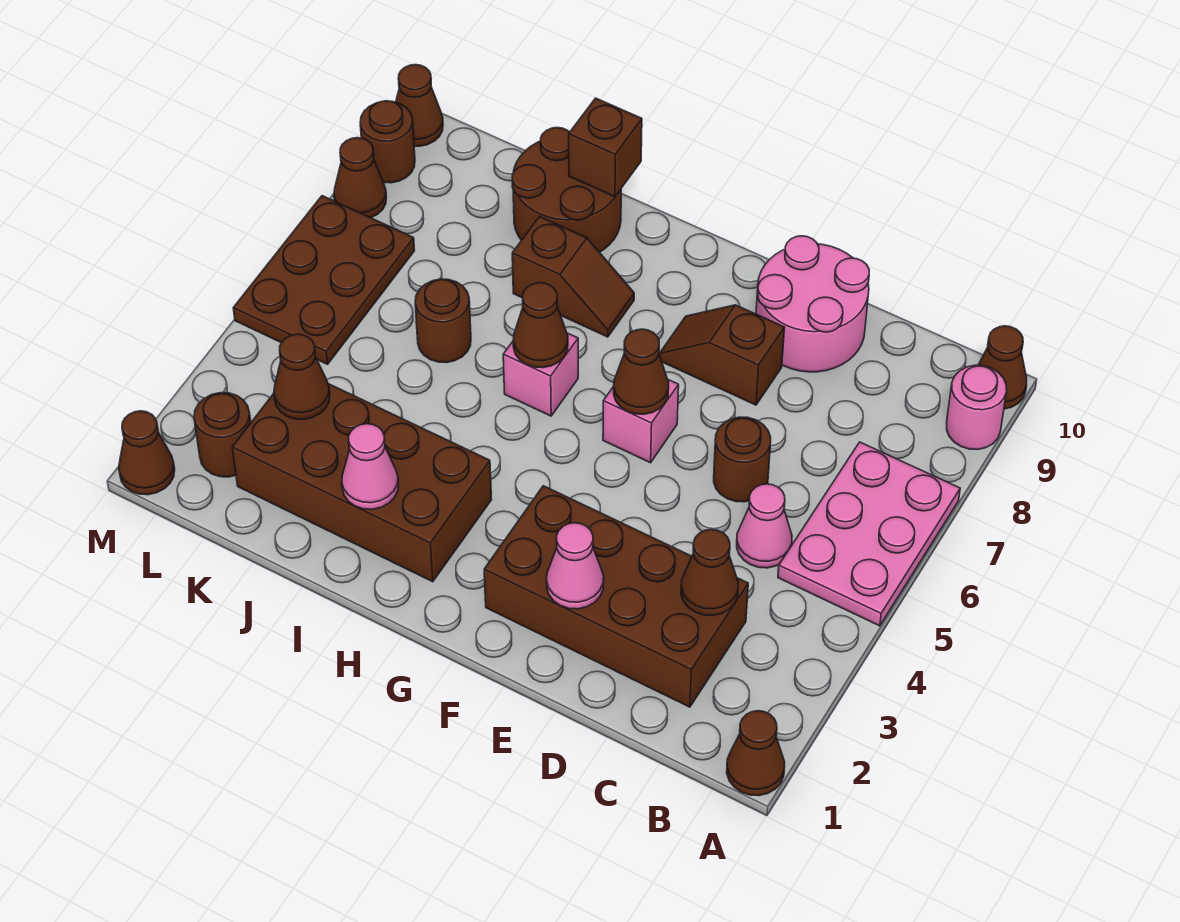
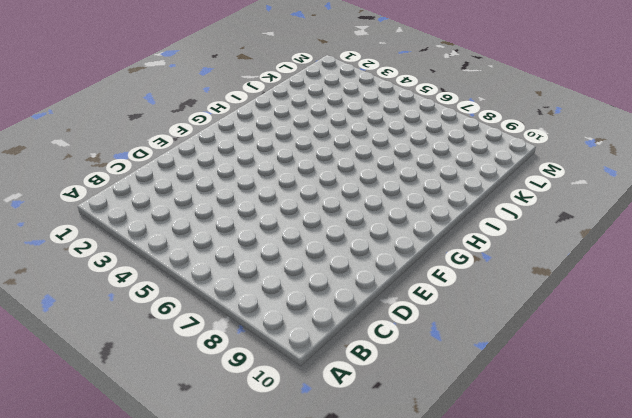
none -> brown cone A1 level 1
none -> pink plate A5:B7 level 1
none -> pink round brick A9 level 1

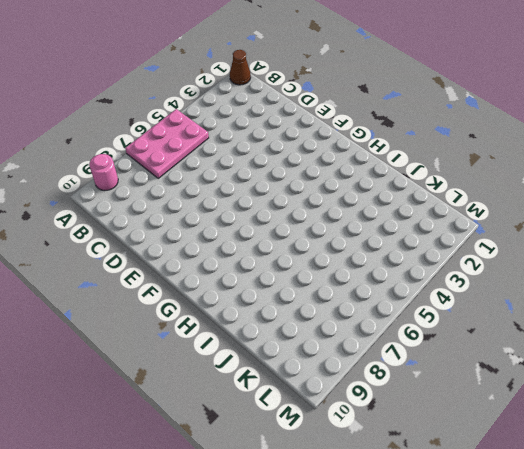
none -> brown cone A10 level 1
none -> brown brick C2:F3 level 1
none -> pink cone C5 level 1

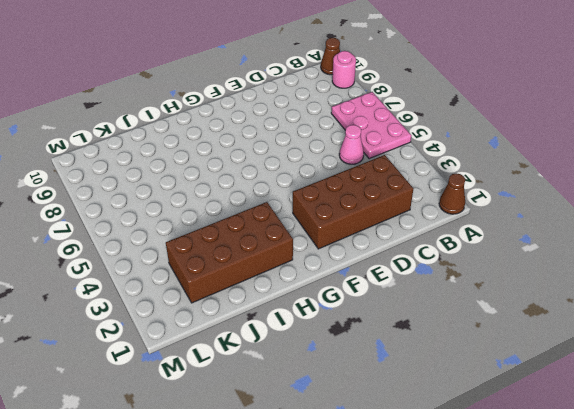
none -> brown round brick D6 level 1
none -> pink round brick D9:E10 level 1
none -> brown slope E8:F8 level 1 top E

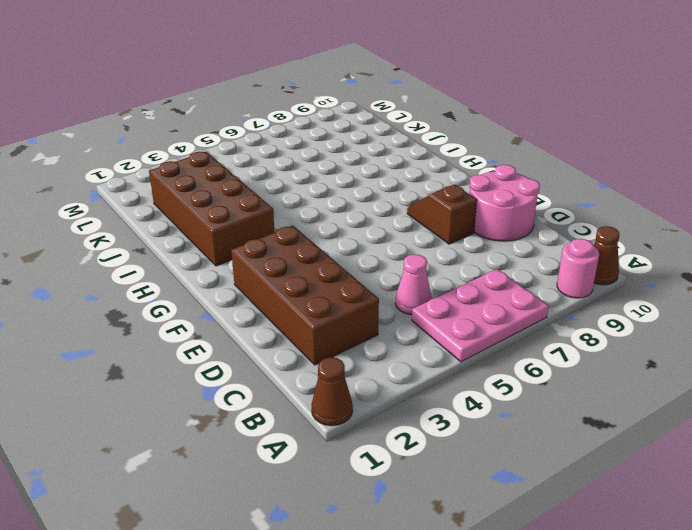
none -> brown round brick D6 level 1
none -> pink brick F6 level 1
none -> pink brick H6 level 1

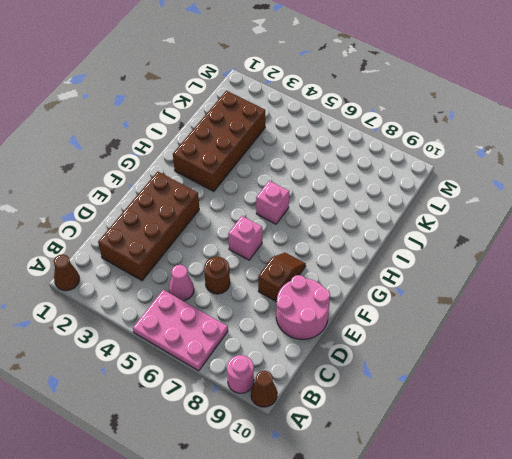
none -> brown slope H8:I8 level 1 top I
none -> brown round brick I9:J10 level 1
none -> brown round brick J6 level 1

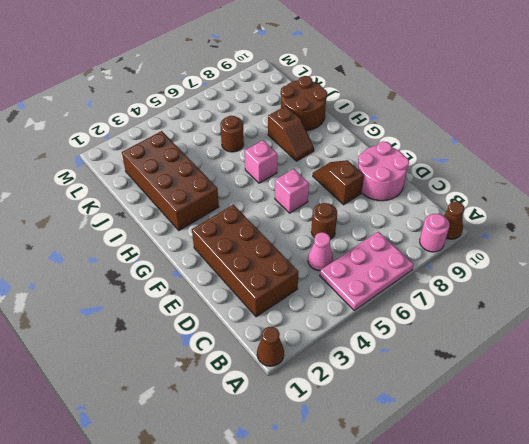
none -> brown round brick L2 level 1
none -> brown plate L5:M7 level 1
none -> brown cone M1 level 1

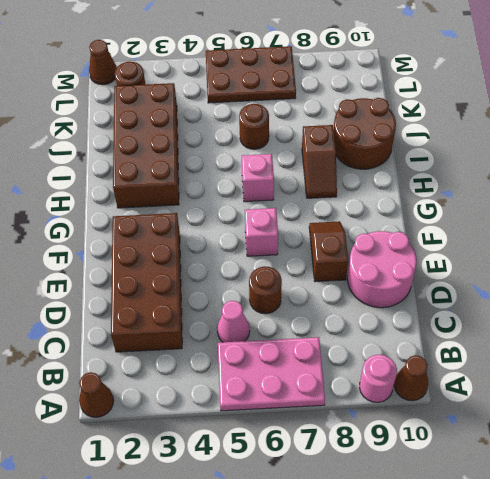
none -> brown cone M8 level 1
none -> brown round brick M9 level 1
none -> brown cone M10 level 1

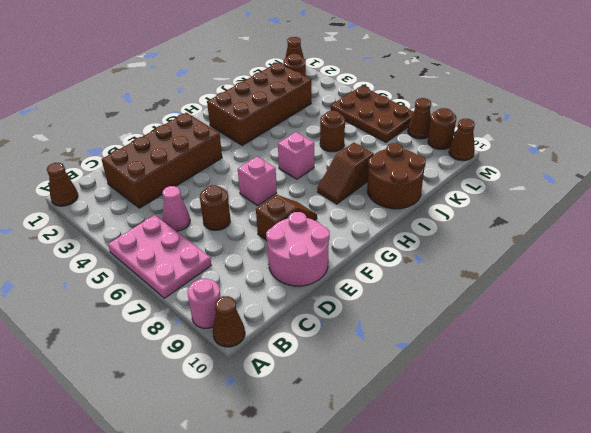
none -> brown cone C3 level 2
none -> pink cone E2 level 2
none -> brown cone F6 level 2

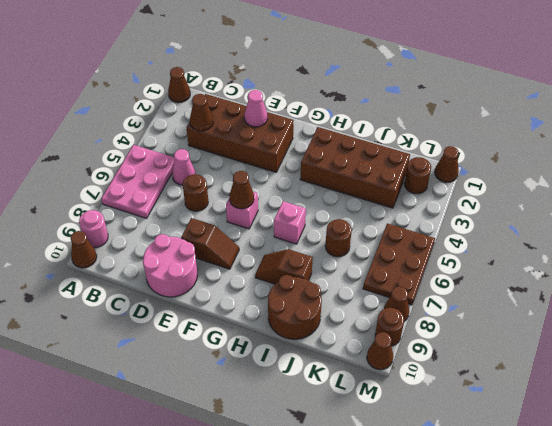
none -> brown cone H6 level 2
none -> pink cone I2 level 2
none -> brown brick I10 level 2

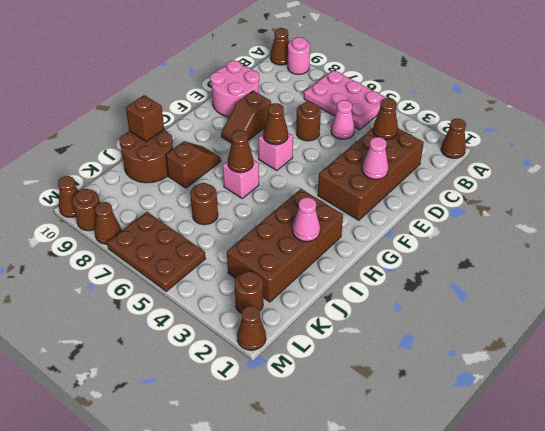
none -> brown cone K3 level 2

